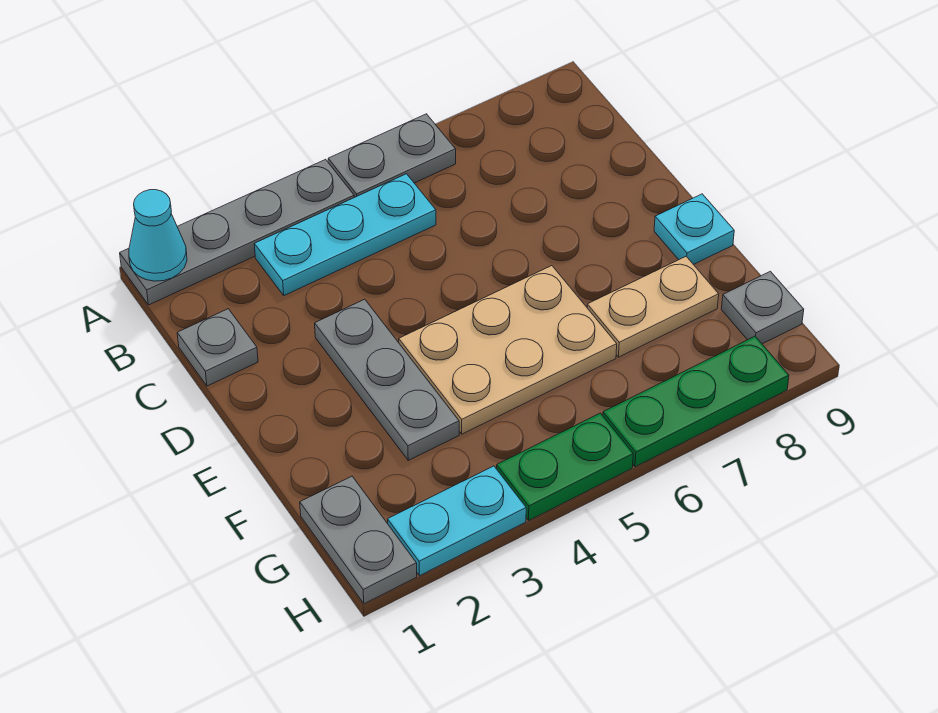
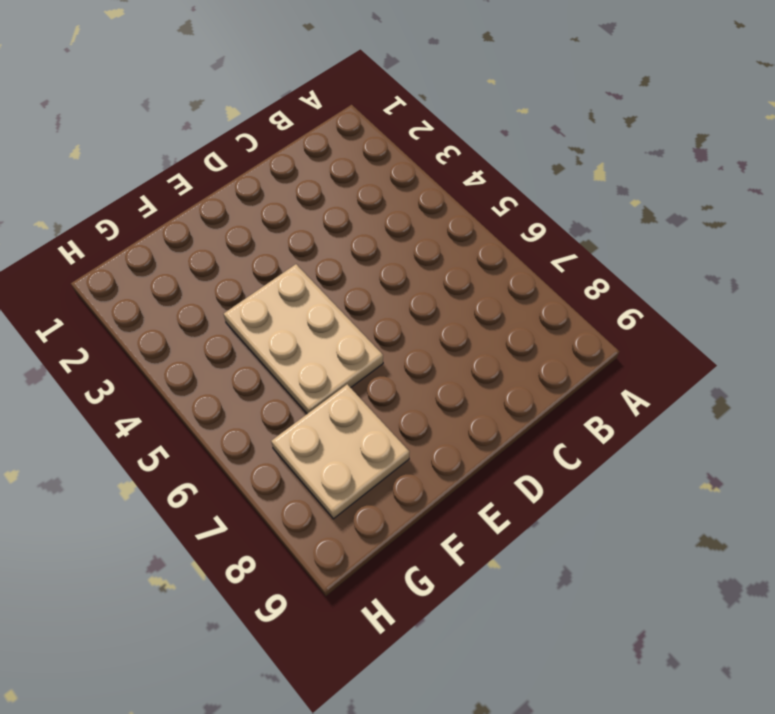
tan plate F7:G8 level 1 -> tan plate F7:F8 level 1
none -> grey plate A1:A4 level 1
none -> grey plate A5:A6 level 1
none -> cyan plate B3:B5 level 1

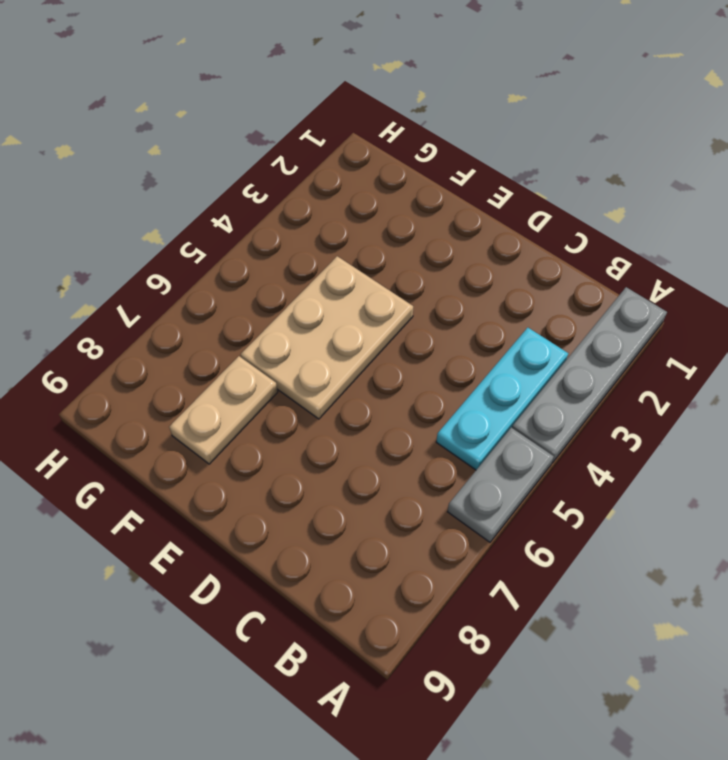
none -> grey plate C1 level 1
none -> grey plate D3:F3 level 1
none -> cyan plate E9 level 1

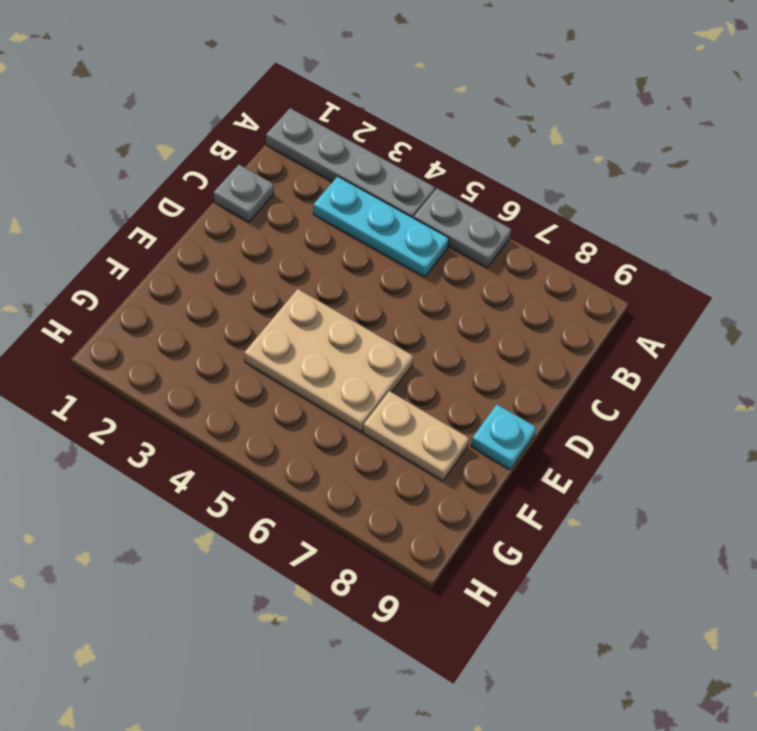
none -> grey plate D3:F3 level 1
none -> grey plate G1:H1 level 1
none -> grey plate G9 level 1

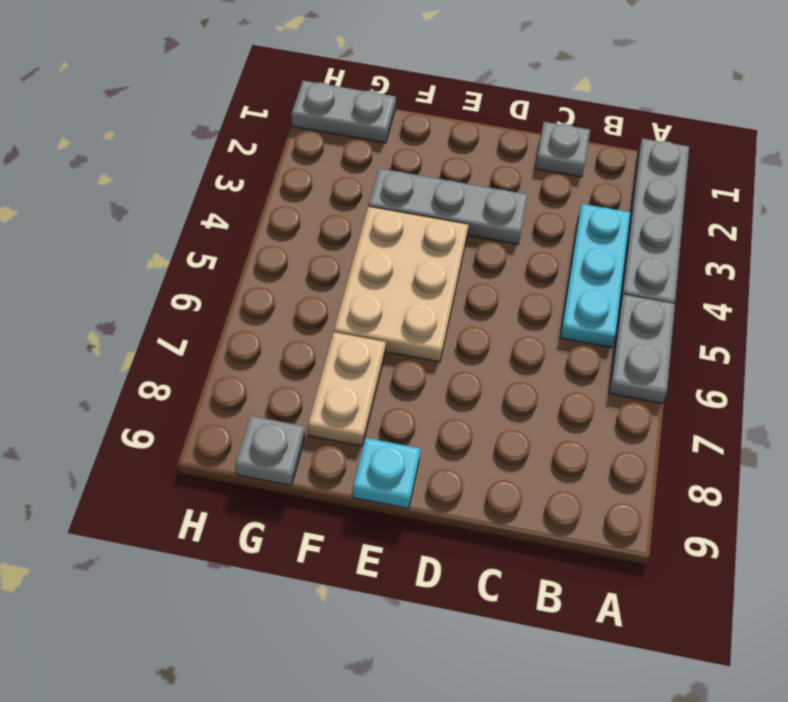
none -> cyan plate H2:H3 level 1
none -> green plate H4:H5 level 1
none -> green plate H6:H8 level 1

